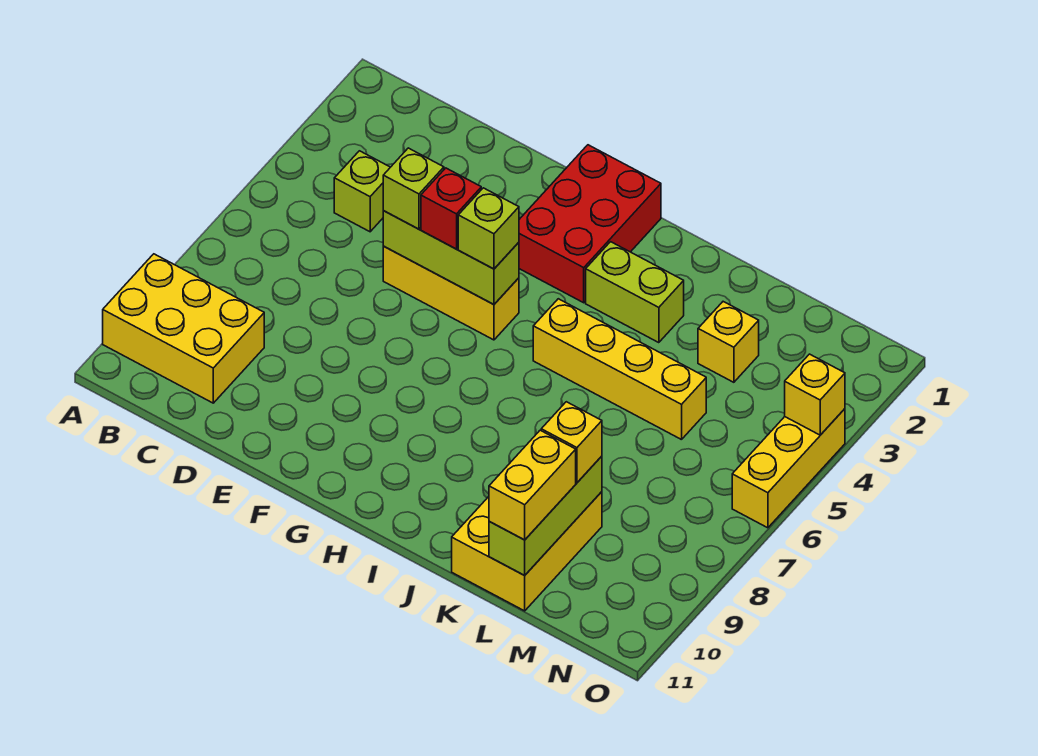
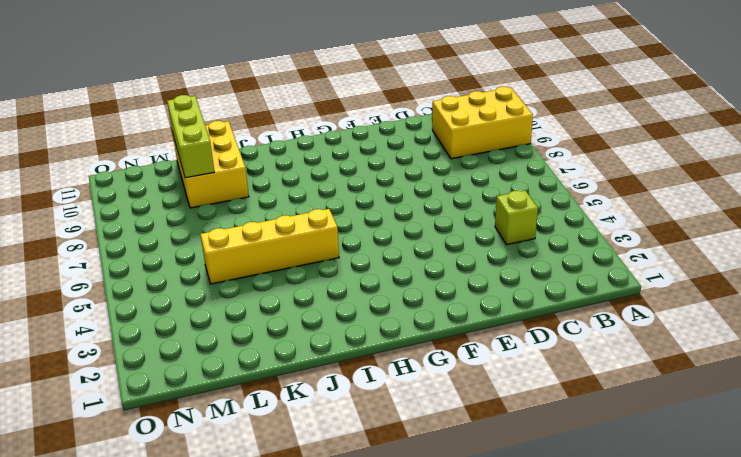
none -> yellow brick E5:G5 level 1
none -> red brick G1:H3 level 1
none -> lime brick I3:J3 level 1

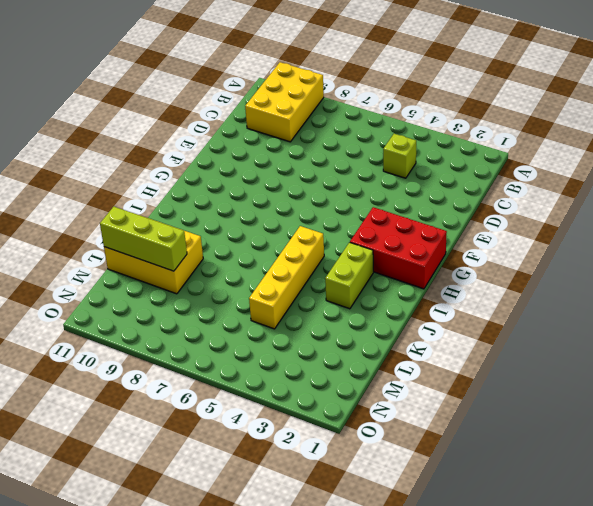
none -> yellow brick E5:G5 level 1
none -> yellow brick L3 level 1
none -> yellow brick O4:O6 level 1

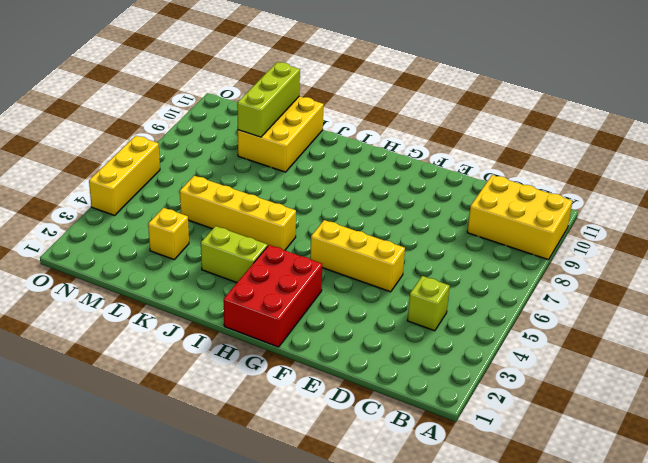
none -> lime brick E5:G5 level 2
none -> yellow brick O4 level 2
none -> lime brick E5 level 3

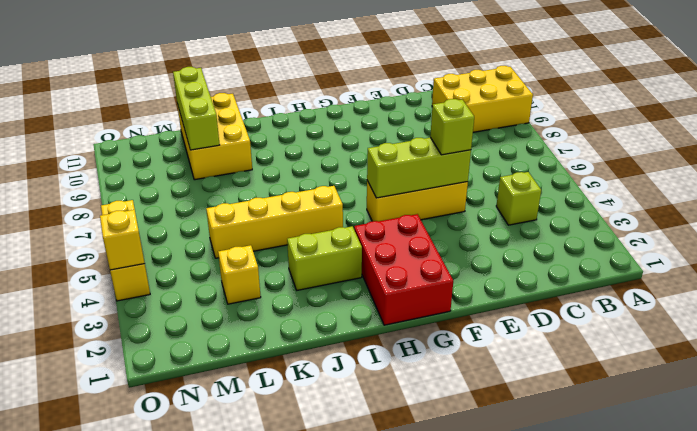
none -> red brick F5 level 3
none -> lime brick G5 level 3
none -> yellow brick L9 level 3

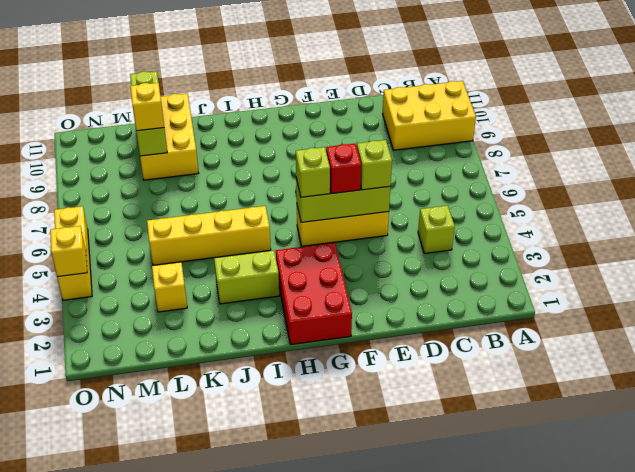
none -> yellow brick L10:L11 level 3

